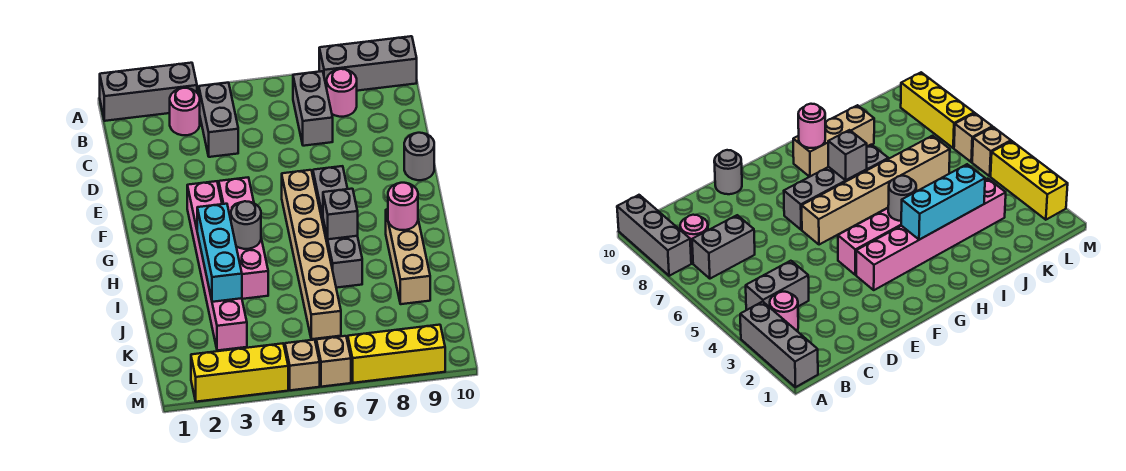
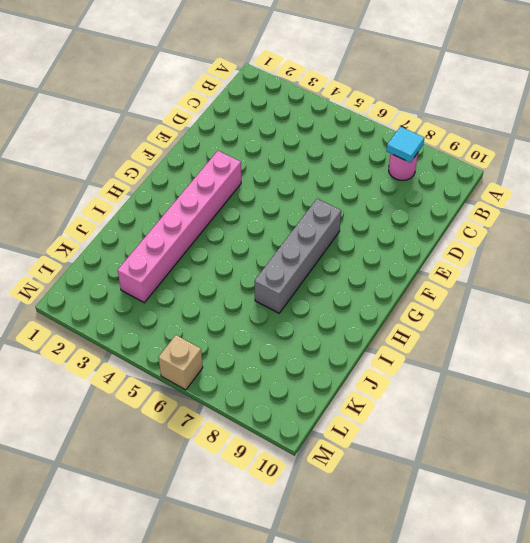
cyan tile B8 level 2 -> none
none -> grey brick A1:A3 level 1
none -> grey brick A8:A10 level 1
none -> pink round brick B3 level 1

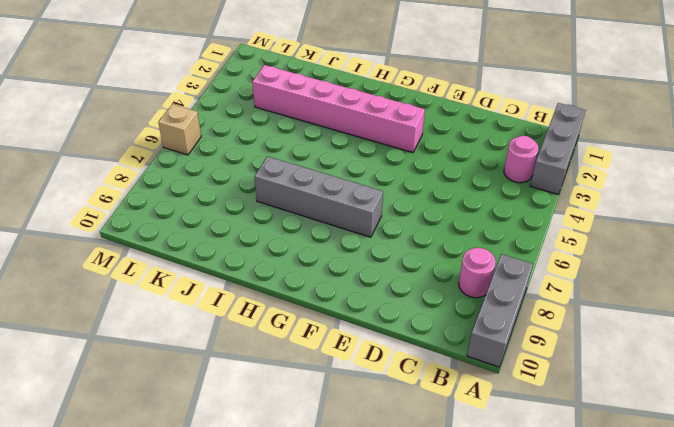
none -> grey brick B4:C4 level 1
none -> grey brick B7:C7 level 1
none -> grey round brick E10 level 1

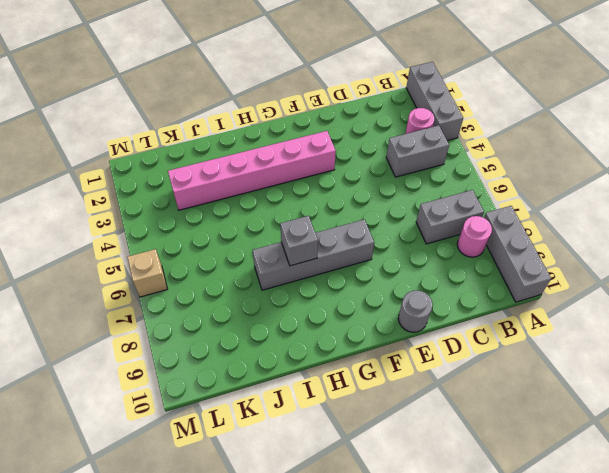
none -> pink brick F4:I4 level 1
none -> tan brick F6:K6 level 1
none -> tan brick H9:J9 level 1

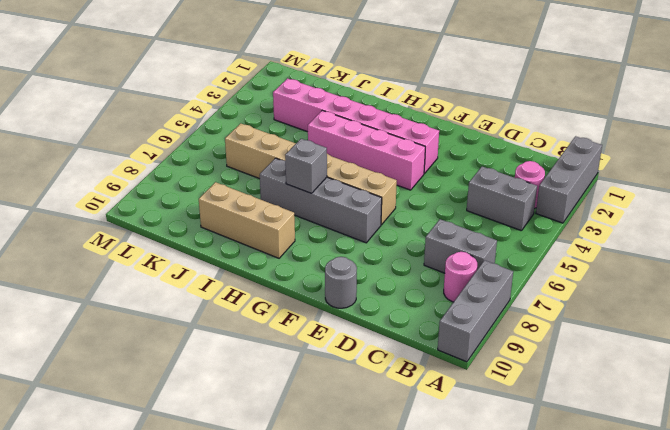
none -> yellow brick M2:M4 level 1
none -> tan brick M5 level 1
none -> tan brick M6 level 1

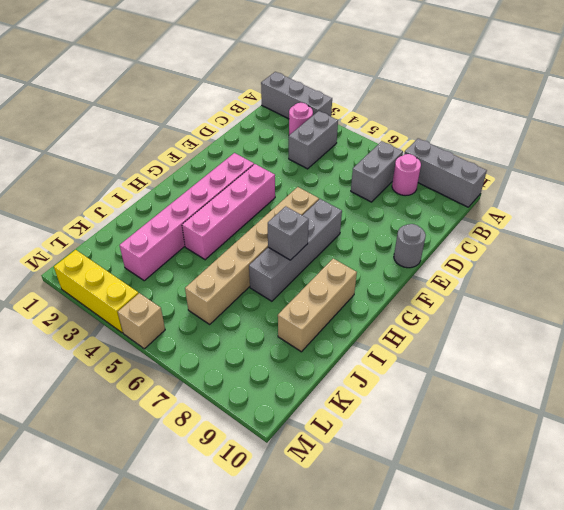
none -> tan brick M6 level 1
none -> yellow brick M7:M9 level 1
none -> cyan brick H3:J3 level 2

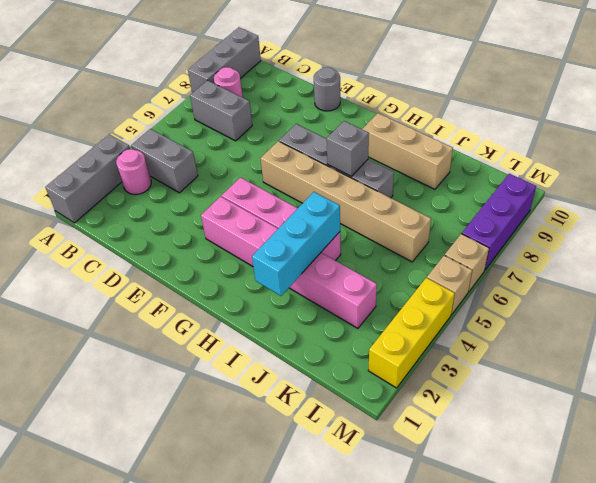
cyan brick I2:I4 level 2 -> cyan brick H3:J3 level 2
purple brick M7:M9 level 1 -> yellow brick M7:M9 level 1
none -> grey round brick H4 level 2
none -> pink round brick H9 level 2

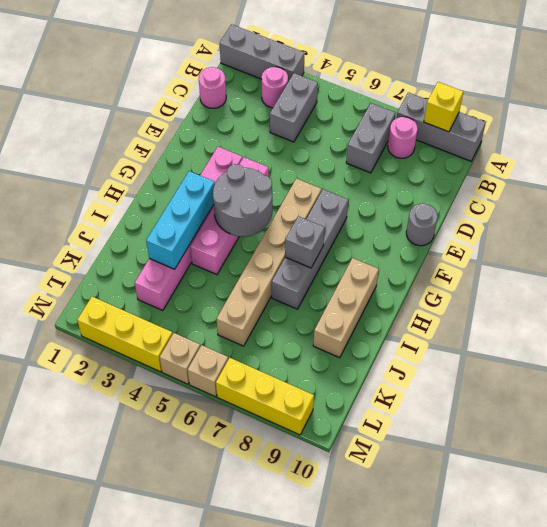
yellow brick A9 level 2 -> none
pink round brick C1 level 1 -> pink round brick H9 level 2
grey round brick G4:H5 level 2 -> grey round brick H4 level 2

